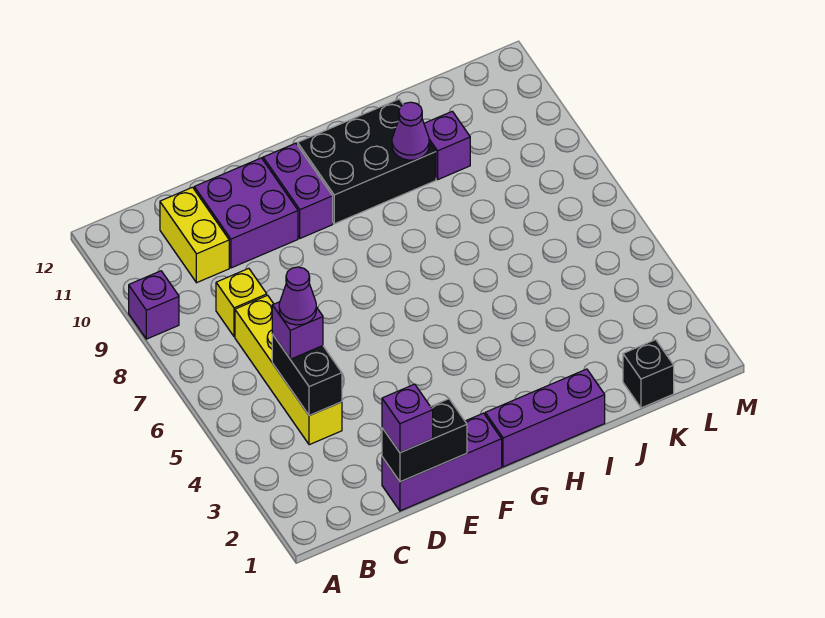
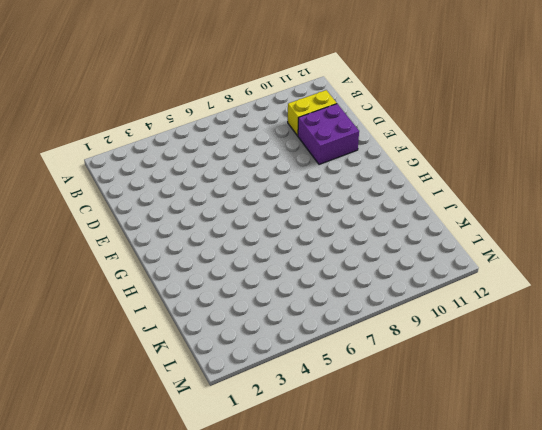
none -> purple brick A9 level 1
none -> yellow brick C4:C7 level 1
none -> yellow brick C8 level 1

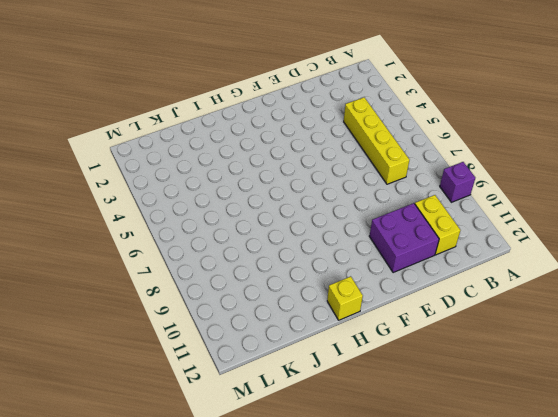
yellow brick H12 level 1 -> yellow brick C8 level 1
none -> purple brick D1:F1 level 1
none -> purple brick F10:F11 level 1
none -> purple brick G1:I1 level 1

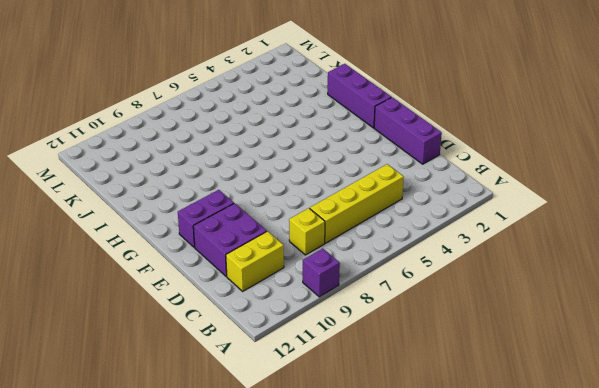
none -> black brick G10:I11 level 1
none -> purple brick J10 level 1
none -> black brick K1 level 1

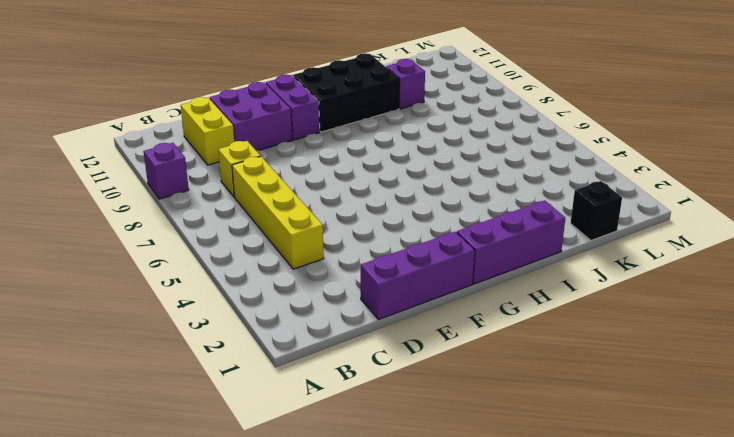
none -> black brick C4:C5 level 2
none -> black brick D1:E1 level 2
none -> purple cone I10 level 2

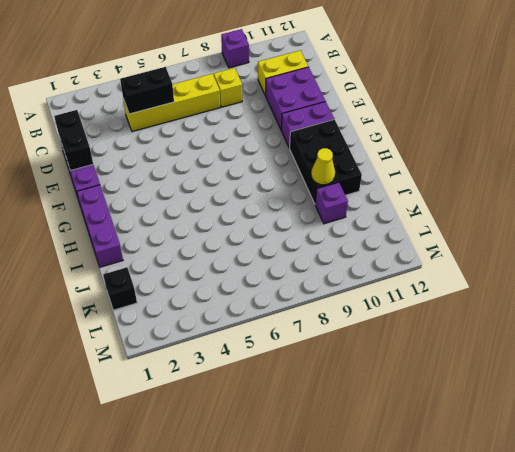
yellow cone I10 level 2 -> purple cone I10 level 2
none -> purple brick C5 level 3
none -> purple brick D1 level 3
none -> purple cone C5 level 4

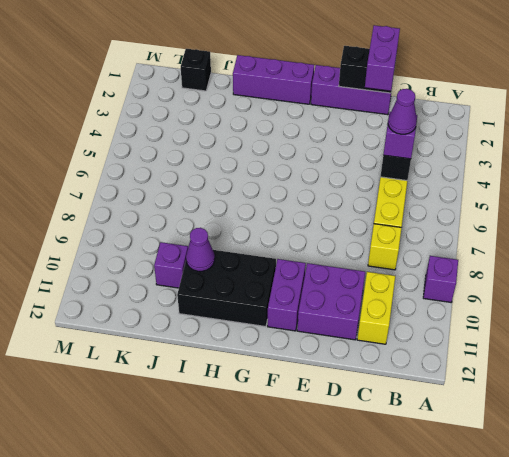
purple brick D1:D2 level 3 -> purple brick D1 level 3

